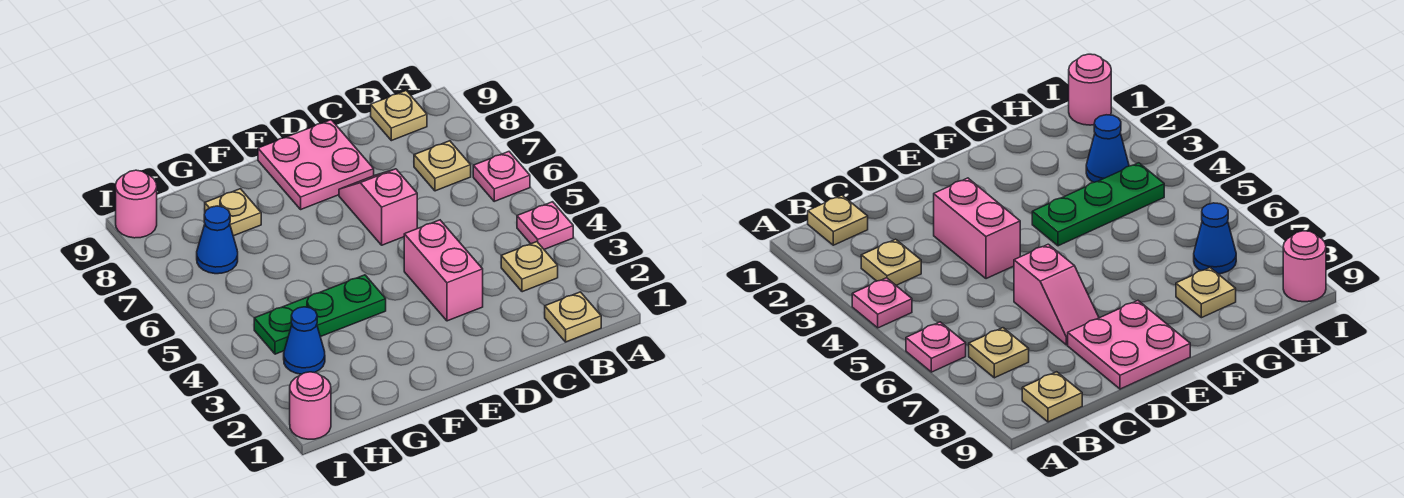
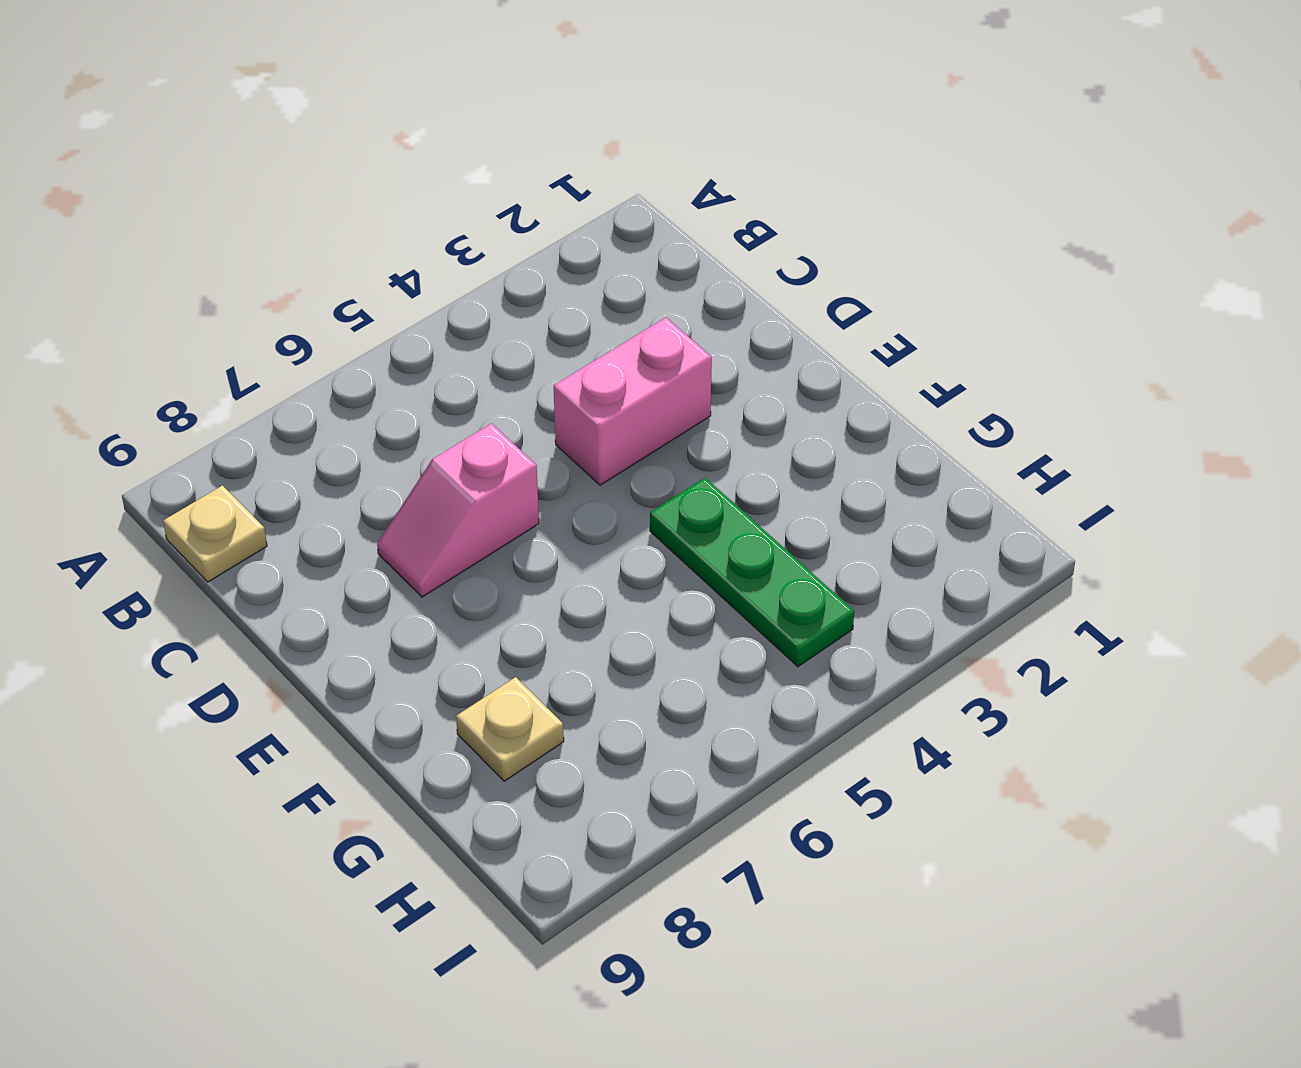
none -> pink plate A4 level 1
none -> pink plate A6 level 1
none -> tan plate B1 level 1

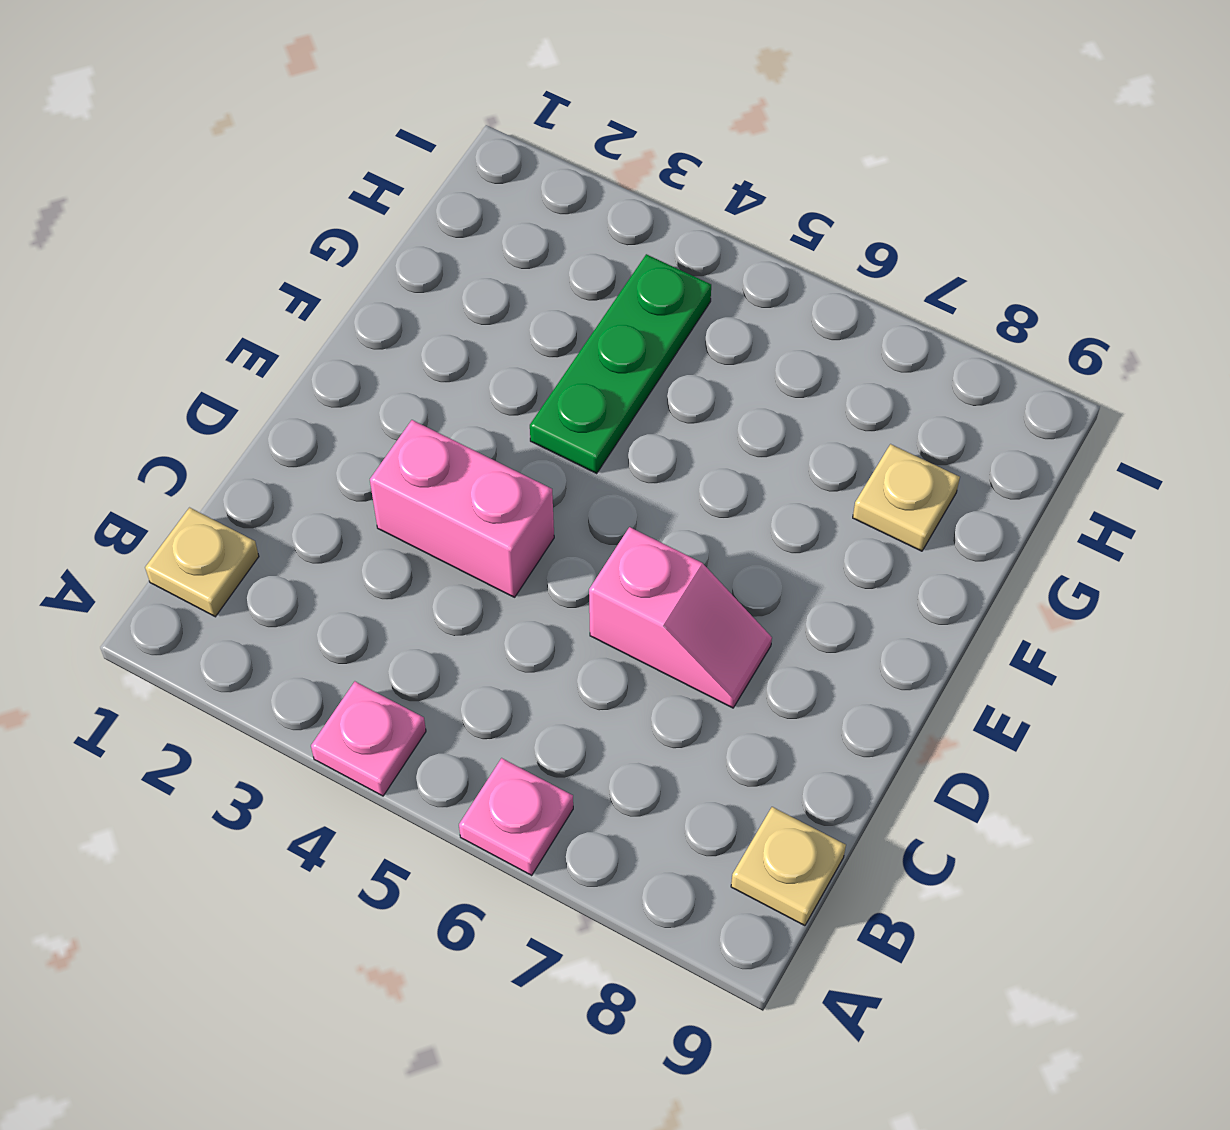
none -> tan plate B3 level 1
none -> tan plate B7 level 1
none -> pink plate D8:E9 level 1

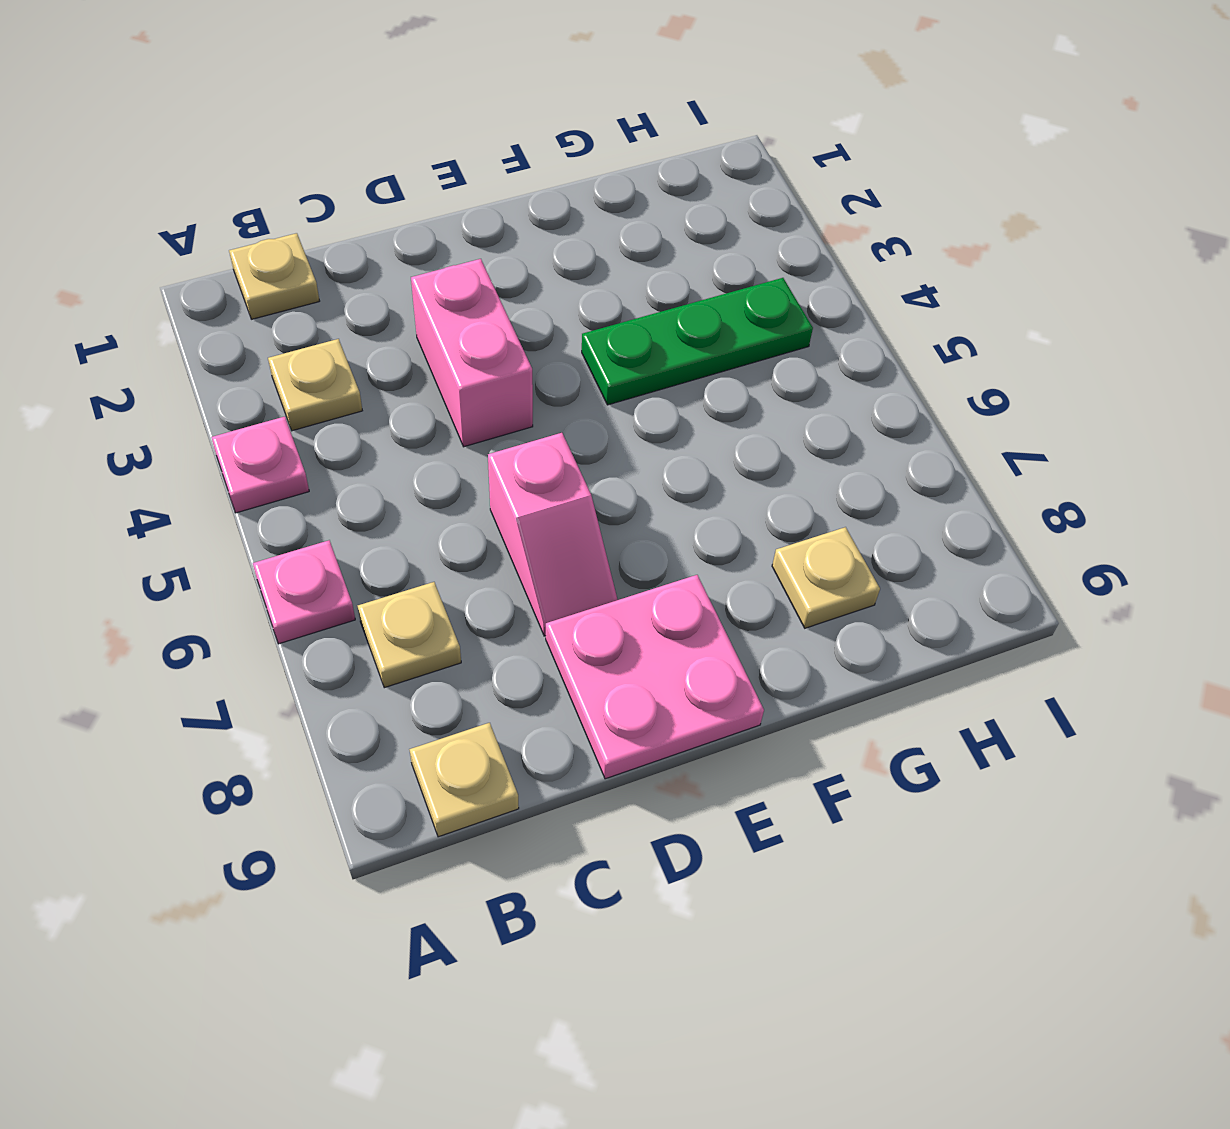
none -> blue cone H3 level 1
none -> blue cone H7 level 1
none -> pink round brick I1 level 1

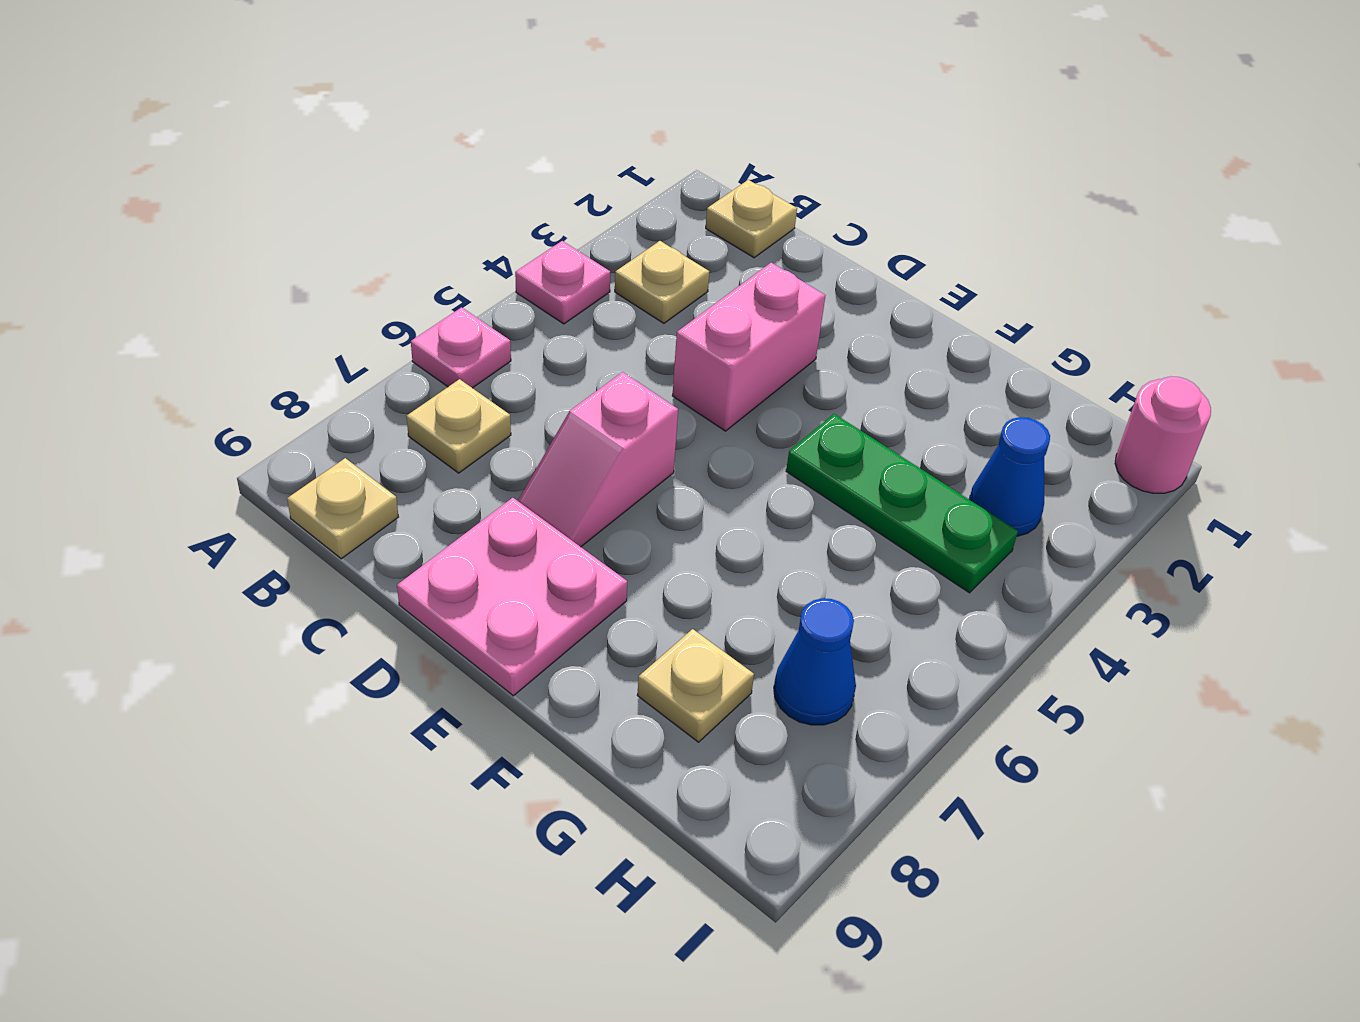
none -> pink round brick I9 level 1

